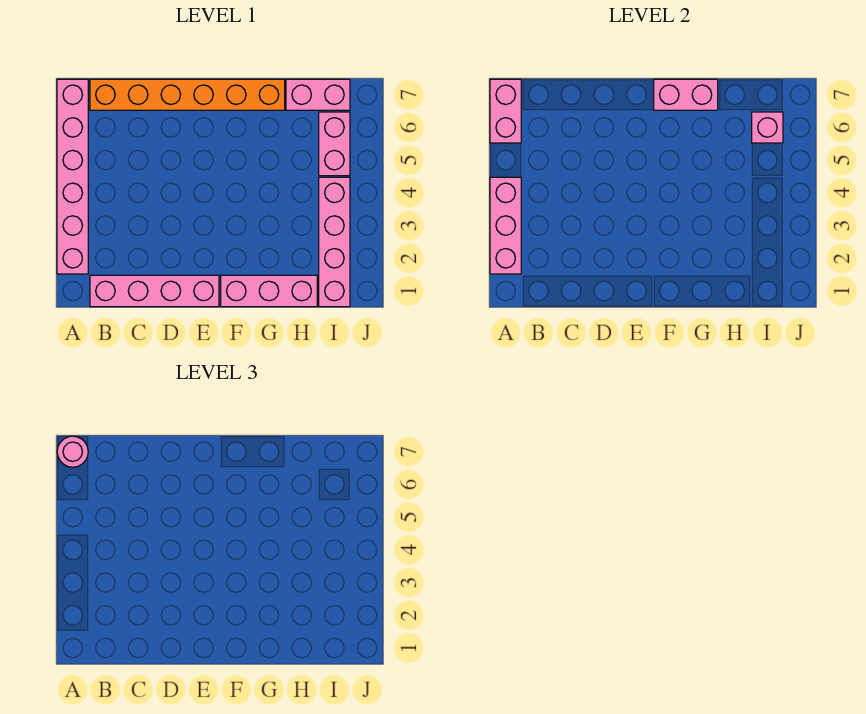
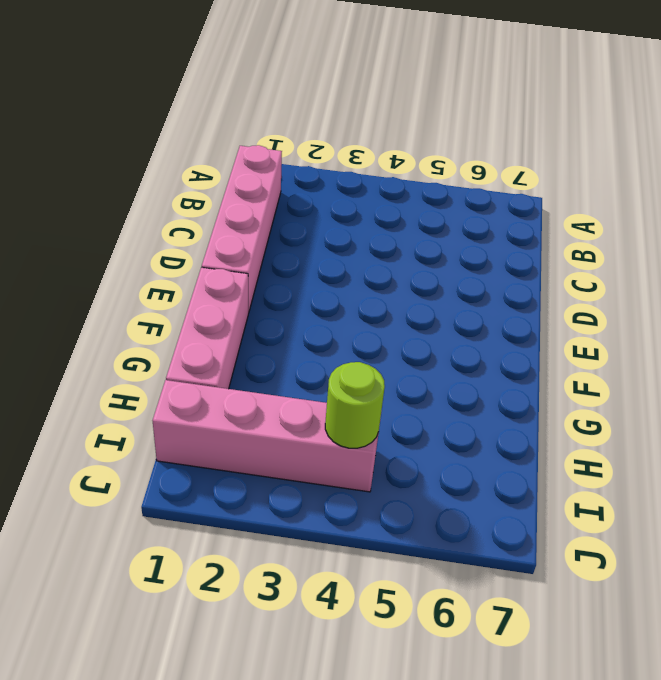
lime round brick I4 level 2 -> none
none -> pink brick A2:A7 level 1
none -> orange brick B7:G7 level 1
none -> pink brick H7:I7 level 1

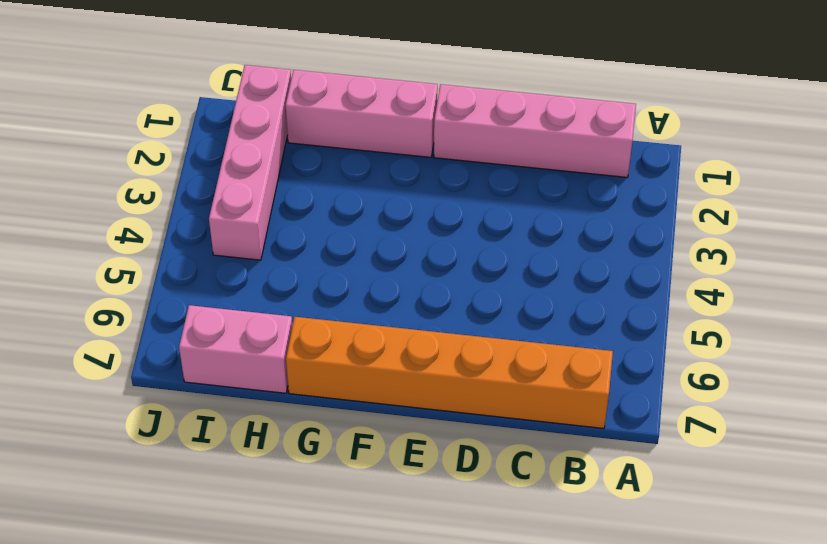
none -> pink brick A2:A7 level 1
none -> pink brick I5:I6 level 1
none -> pink brick A2:A4 level 2

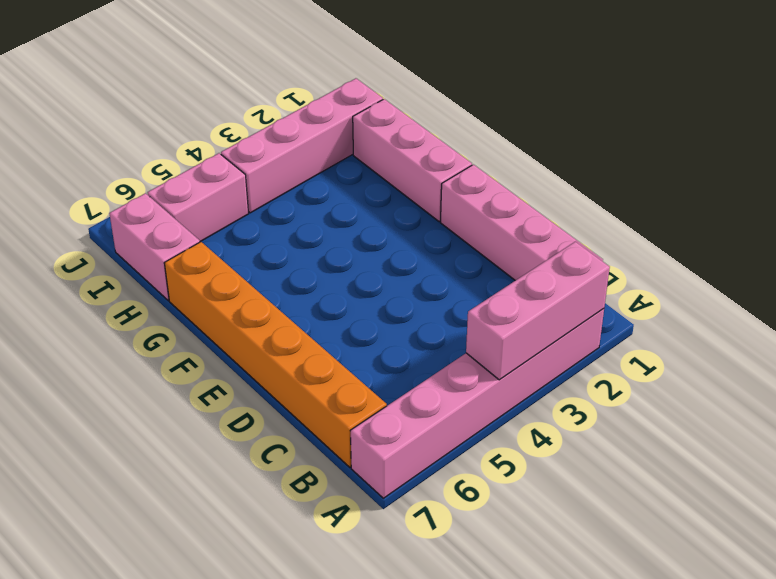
none -> pink brick A6:A7 level 2
none -> pink brick F7:G7 level 2
none -> pink brick I6 level 2

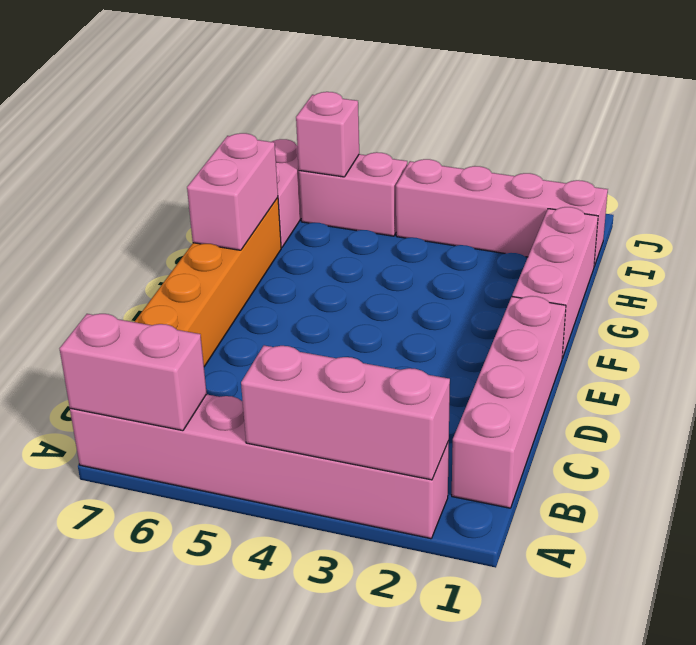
none -> pink round brick A7 level 3

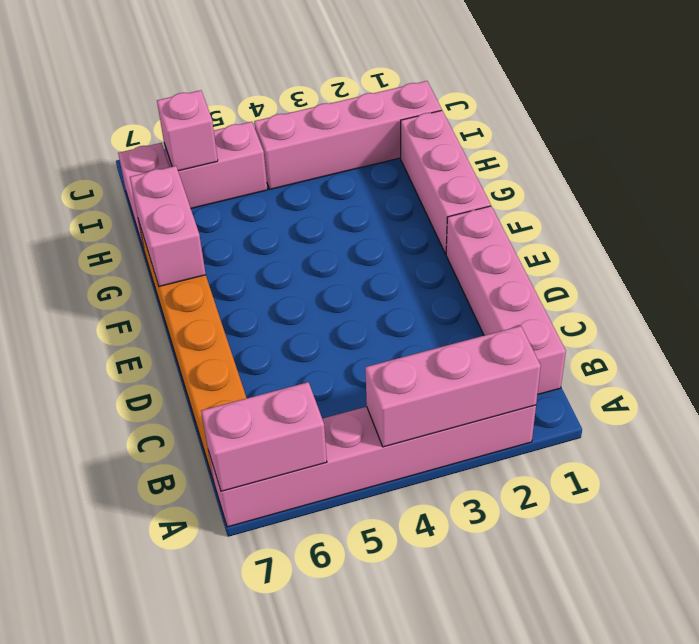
none -> pink round brick A7 level 3

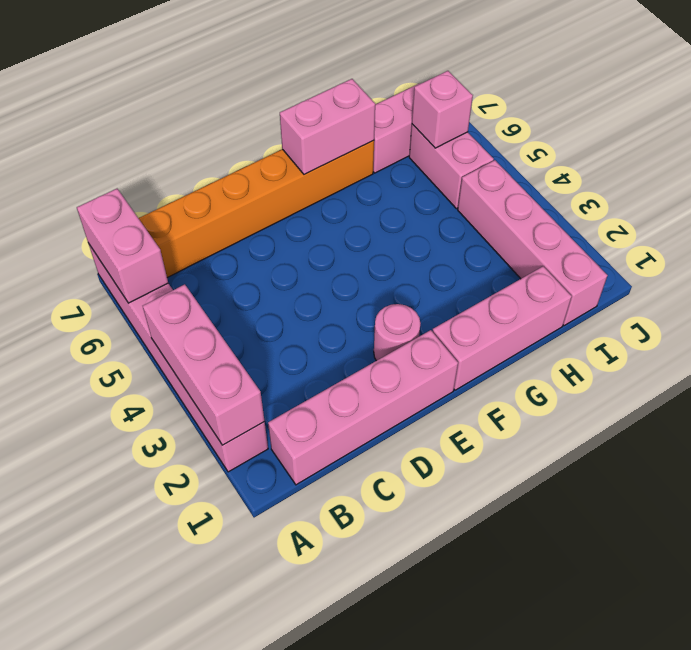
pink round brick E2 level 1 -> pink round brick A7 level 3

